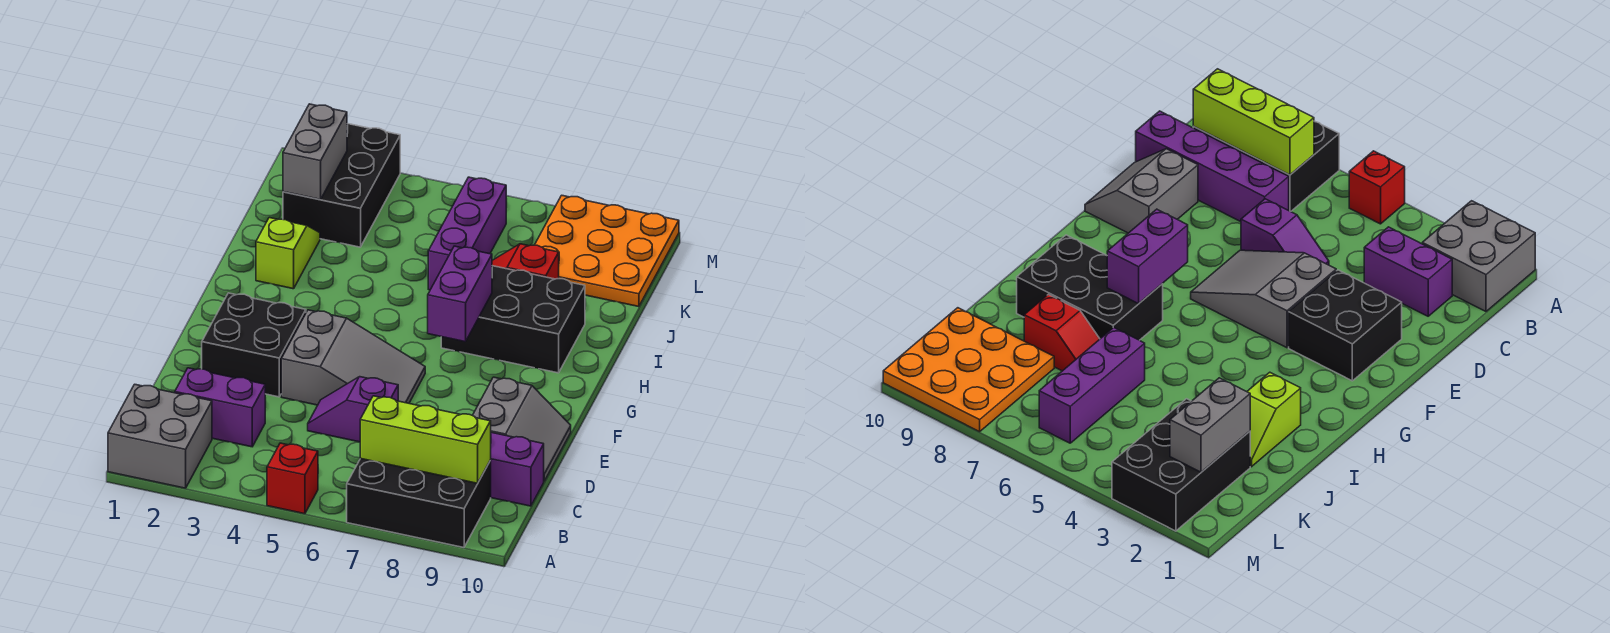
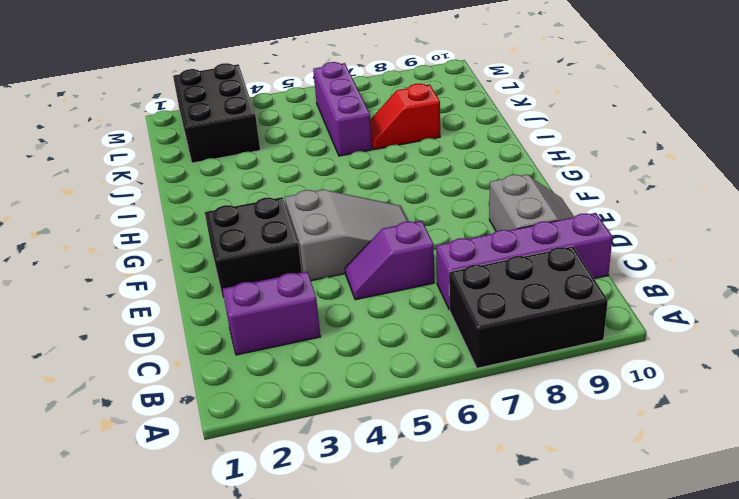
none -> grey brick A1:B2 level 1
none -> red brick A5 level 1
none -> black brick H7:I9 level 1

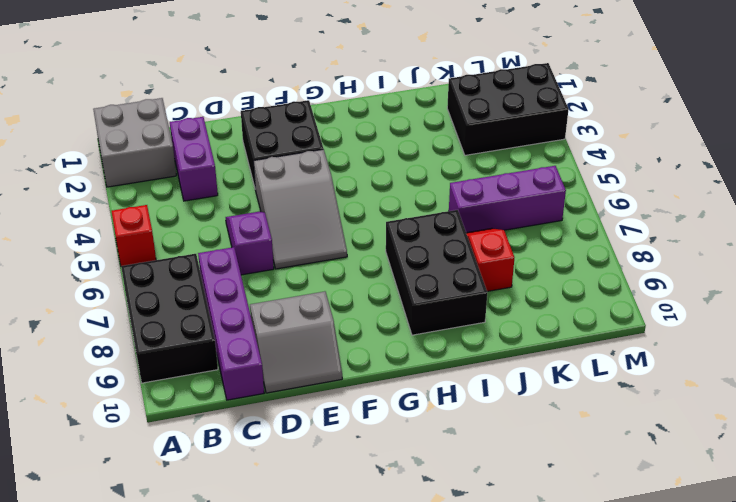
none -> lime slope I2:J2 level 1 top I
none -> orange plate K8:M10 level 1
none -> lime brick B7:B9 level 2

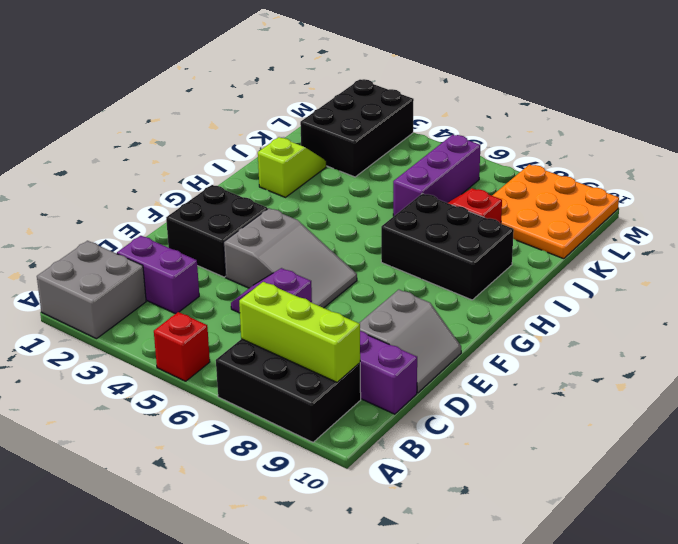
none -> purple brick G7:H7 level 2
none -> grey brick K2:L2 level 2

